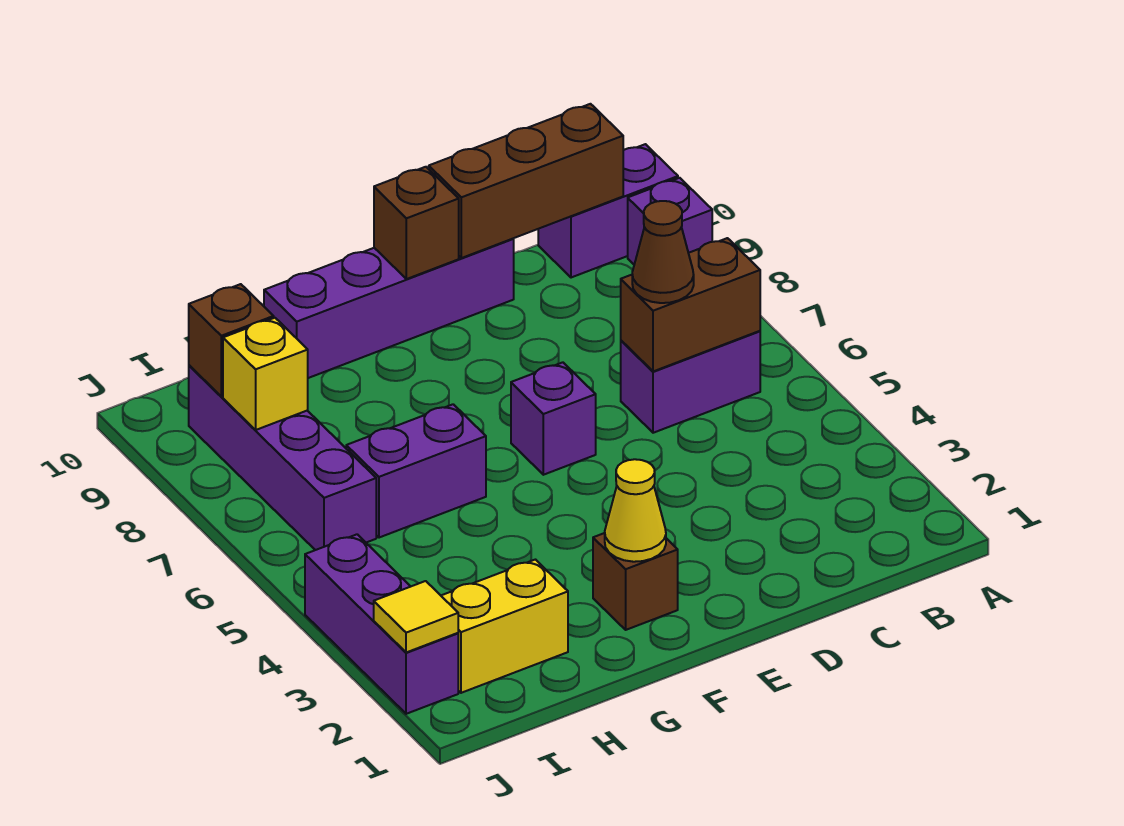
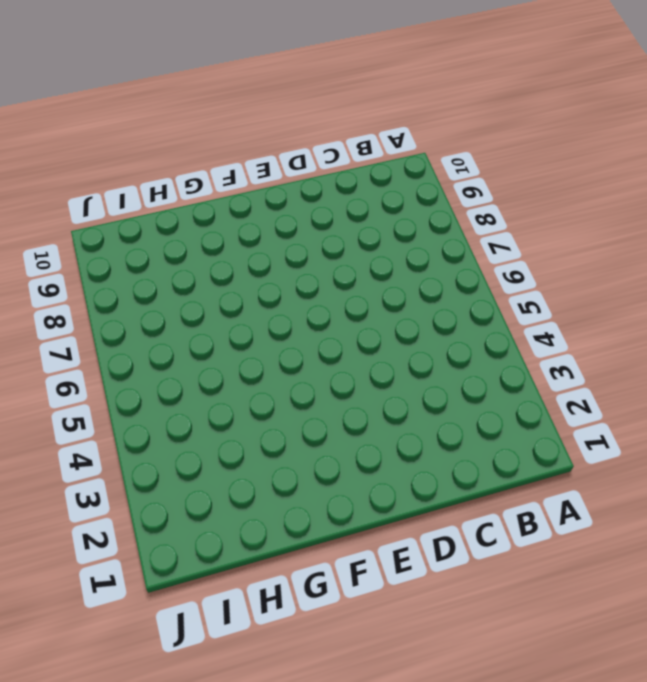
none -> purple brick A9 level 1
none -> purple brick A10:B10 level 1
none -> purple brick B6:C6 level 1

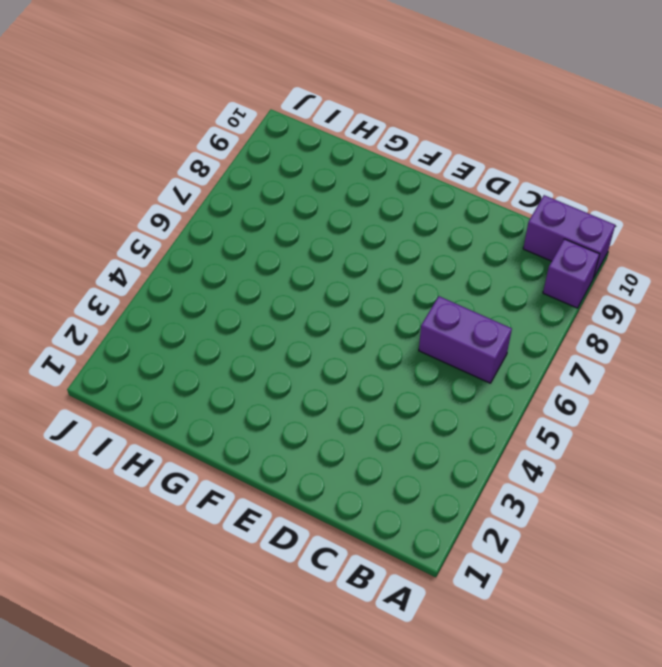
none -> purple brick D10:G10 level 1
none -> purple brick E6 level 1
none -> brown brick F2 level 1

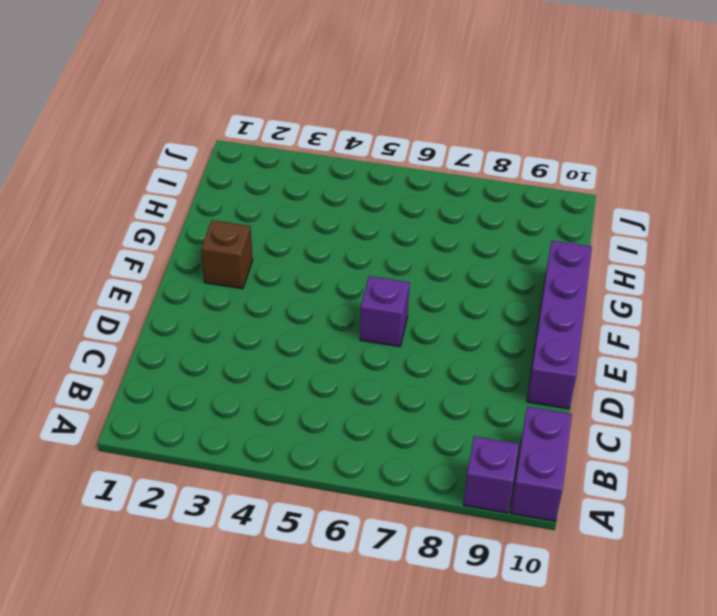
none -> purple brick B6:C6 level 1
none -> purple brick G6:H6 level 1
none -> yellow brick H2:I2 level 1

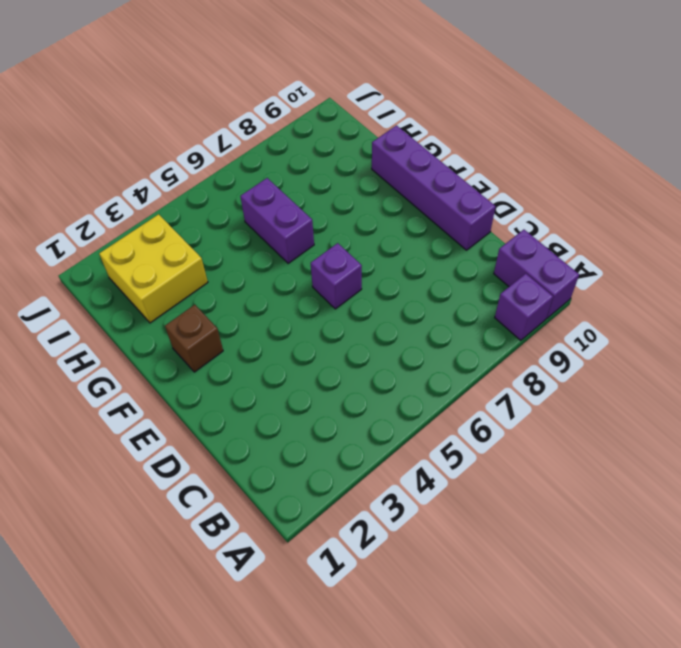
yellow brick H2:I3 level 1 -> yellow brick H2:I2 level 1
none -> purple brick B6:C6 level 1
none -> purple brick I6:I9 level 1
none -> purple brick J2:J4 level 1

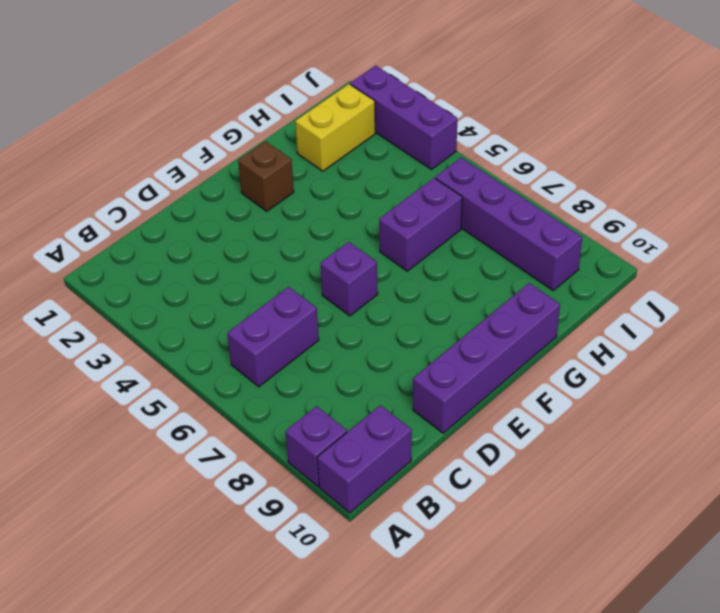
none -> brown brick B6:C6 level 2
none -> brown brick B10:D10 level 2
none -> brown brick E10 level 2

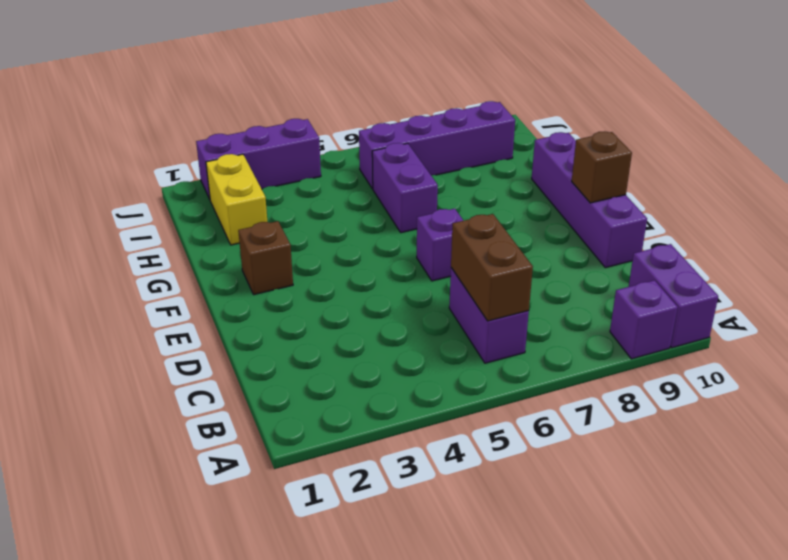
none -> brown brick B10:D10 level 2
none -> yellow cone F2 level 2
none -> yellow brick I8 level 2

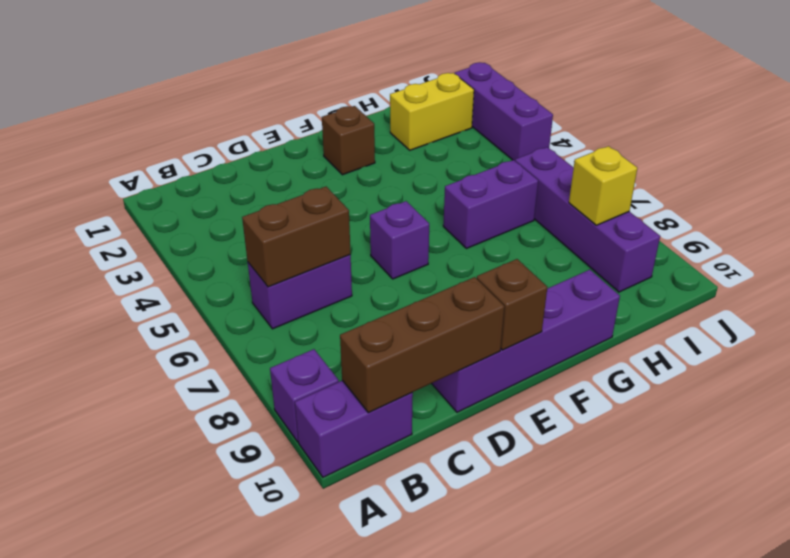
none -> yellow cone F2 level 2
none -> brown brick I9 level 2
none -> yellow tile J2 level 2

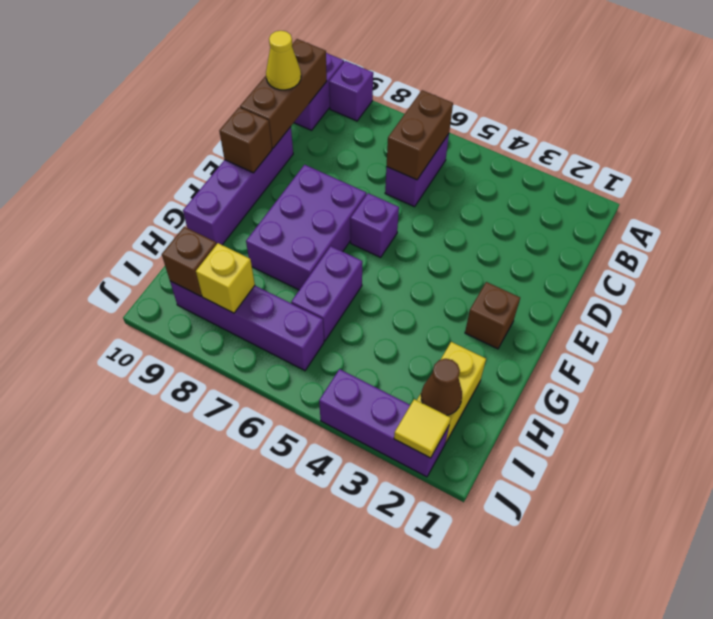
yellow cone C10 level 3 -> yellow cone F2 level 2
purple brick E7:G8 level 1 -> none
brown cone I2 level 2 -> brown cone C6 level 3

